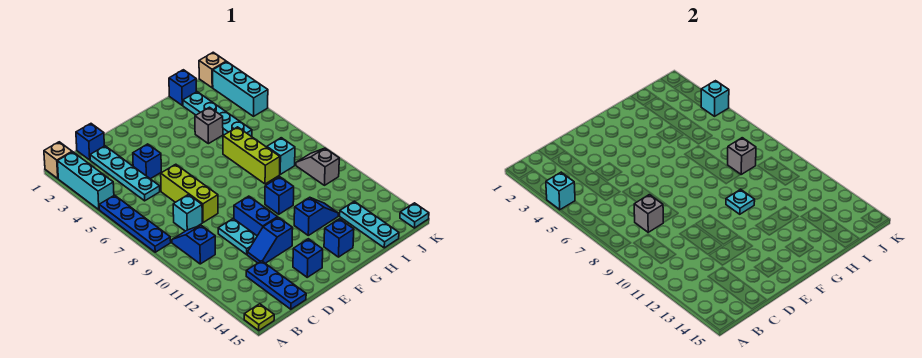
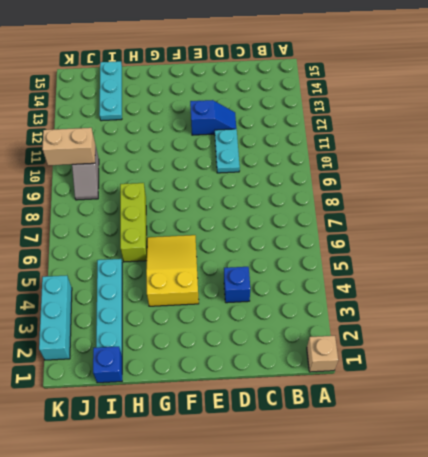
yellow slope F4:G6 level 1 top 4 -> none
tan brick J10:K10 level 2 -> none
none -> cyan brick A2:A4 level 1
none -> blue plate A5:A8 level 1
none -> lime plate A15 level 1
none -> blue slope B9:B10 level 1 top 10

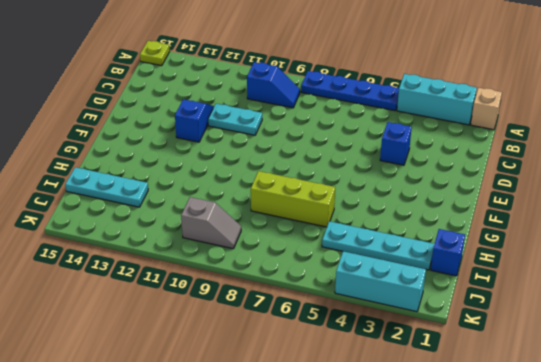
none -> blue brick C1 level 1
none -> cyan plate C2:C5 level 1
none -> cyan brick C8 level 1
none -> blue plate C13:C15 level 1

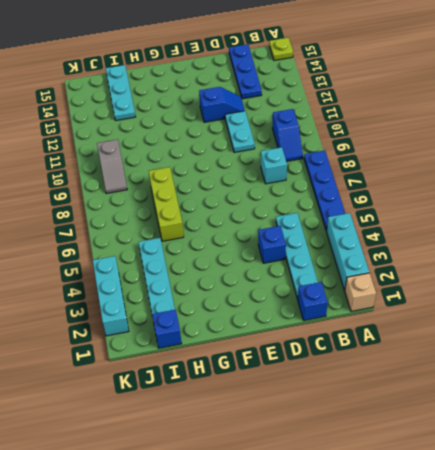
none -> lime brick D6:D8 level 1
none -> blue brick E10:E11 level 1
none -> blue brick E14 level 1
none -> blue brick G10 level 1

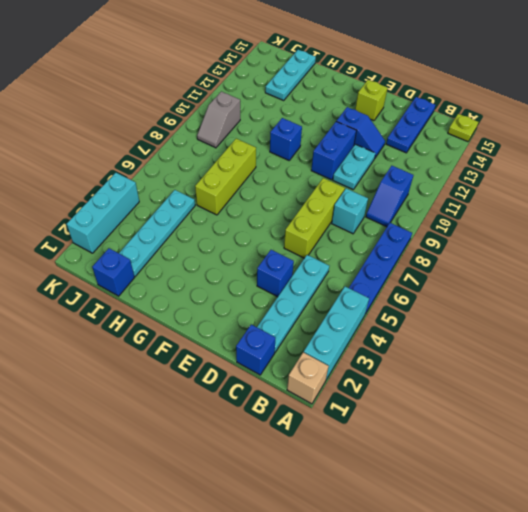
lime brick E14 level 1 -> blue brick E14 level 1
none -> blue slope G12:H12 level 1 top G
none -> blue brick G14 level 1
none -> grey brick H4 level 1
none -> cyan brick I8 level 1

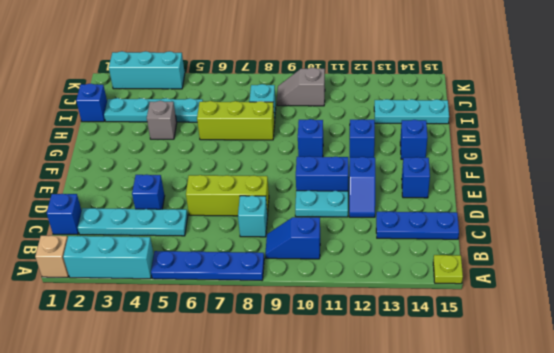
none -> tan brick K1 level 1
none -> cyan plate K15 level 1
none -> cyan brick A4 level 2
none -> grey brick C8 level 2

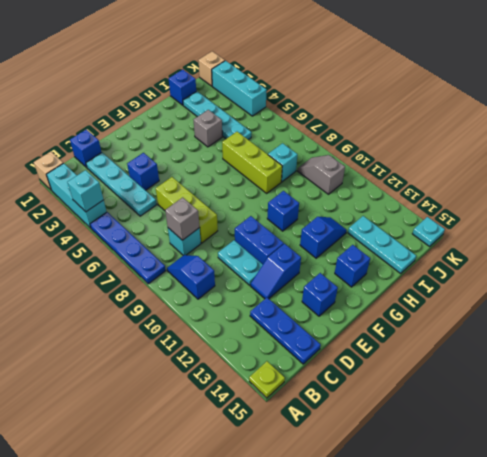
none -> cyan plate G10 level 2
none -> grey brick I8 level 2
none -> cyan brick K4 level 2

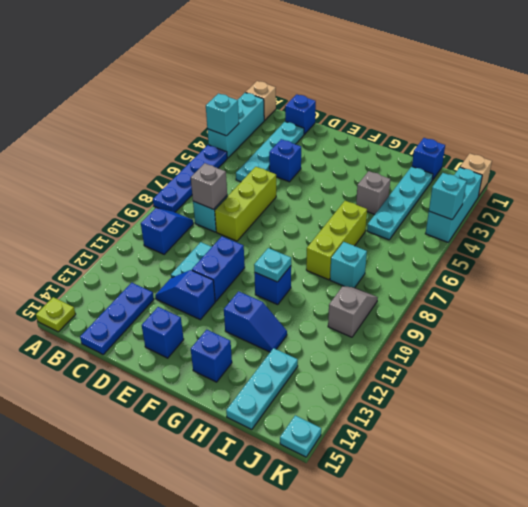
none -> grey brick I8 level 2

